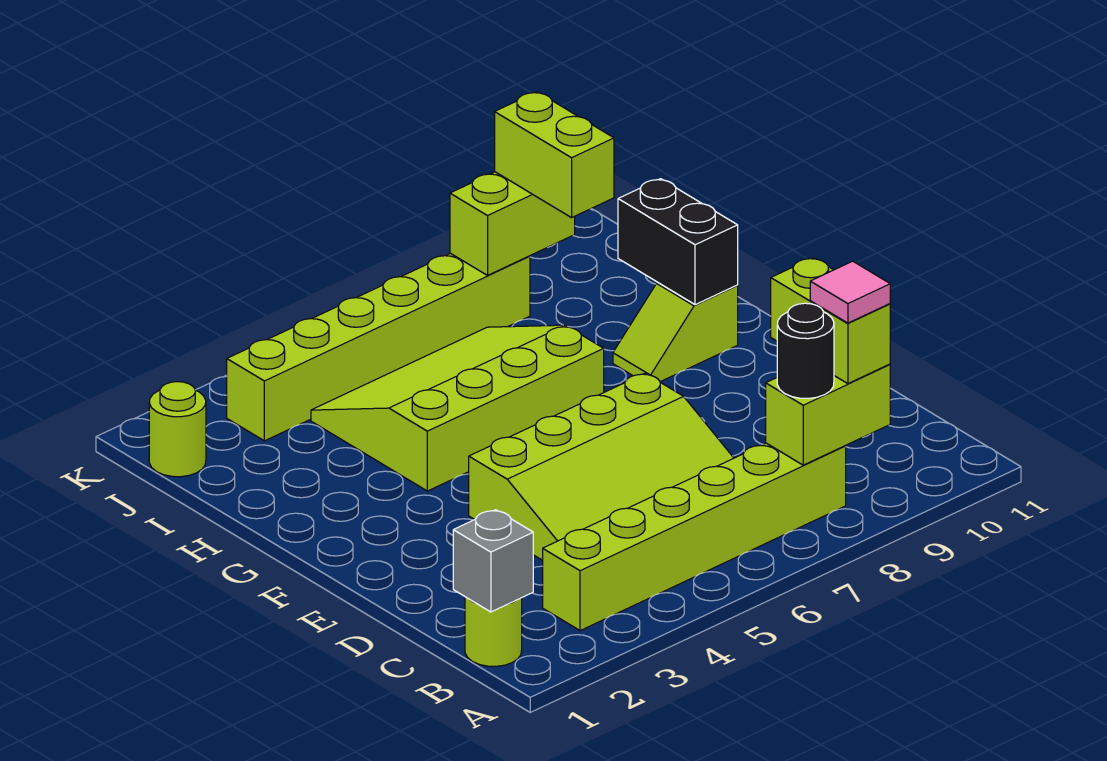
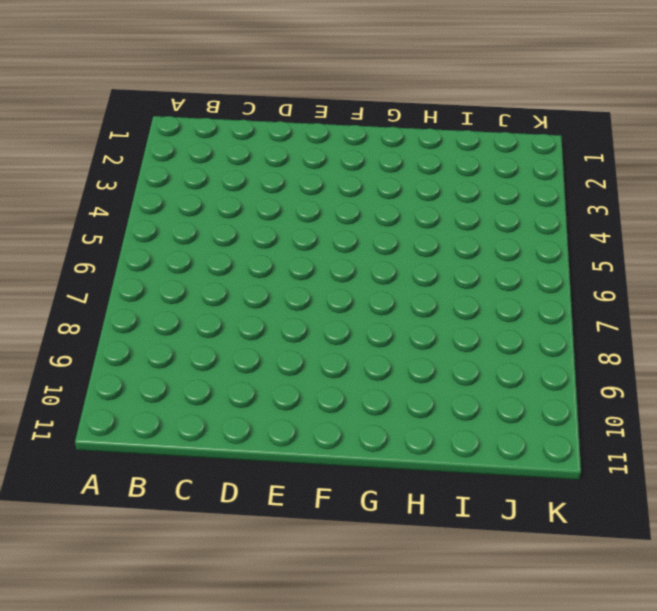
none -> lime round brick B1 level 1
none -> lime brick B3:B8 level 1
none -> lime slope C4:E7 level 1 top E

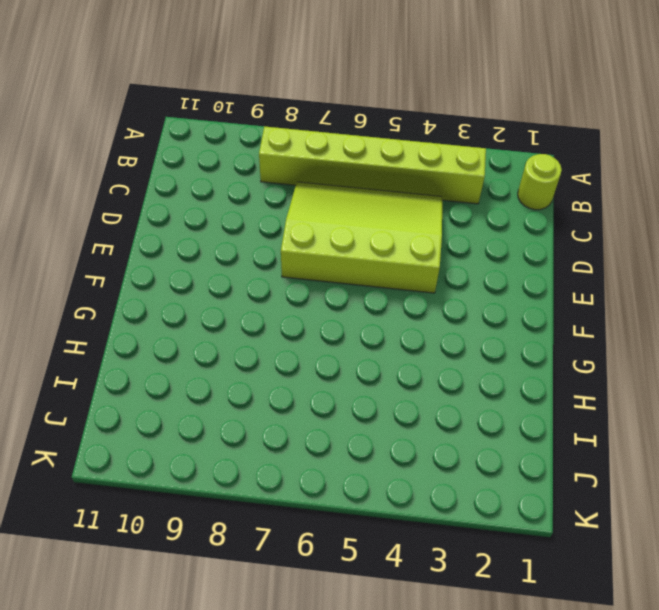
none -> lime slope G4:I7 level 1 top G
none -> lime slope G9:G10 level 1 top 10
none -> lime round brick J1 level 1

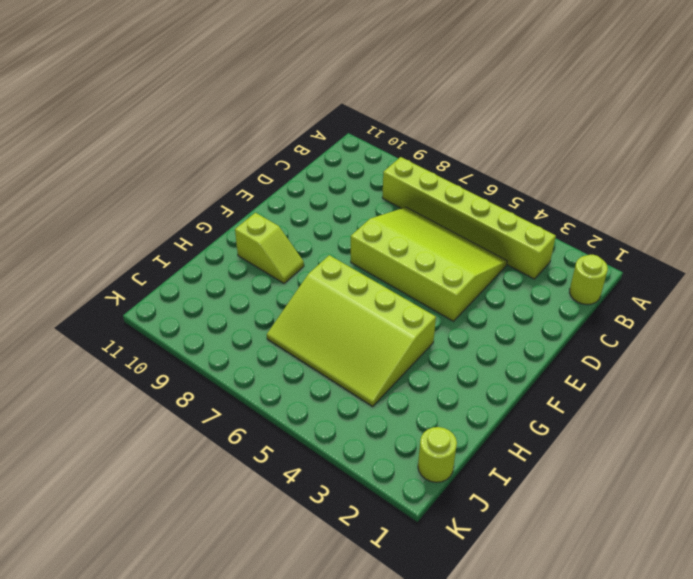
none -> lime brick J3:J8 level 1
none -> grey brick B1 level 2
none -> lime brick B8:B9 level 2

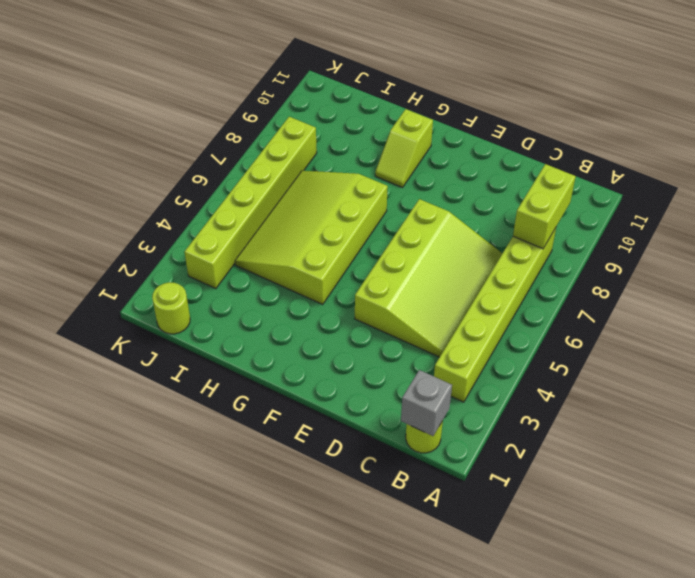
none -> black brick G10:H10 level 2
none -> lime brick J8:J9 level 2
none -> black round brick B8 level 3

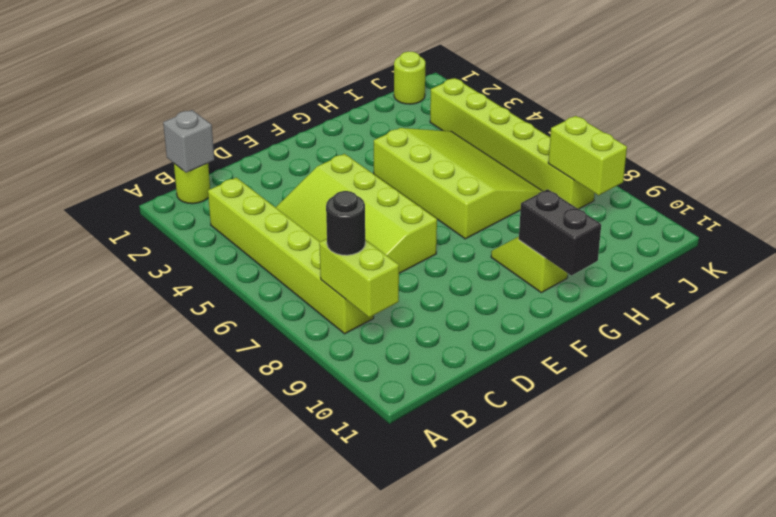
black brick G10:G11 level 2 -> black brick G10:H10 level 2
none -> lime brick B9:C9 level 3
none -> lime brick I9:J9 level 3
none -> pink tile B9 level 4

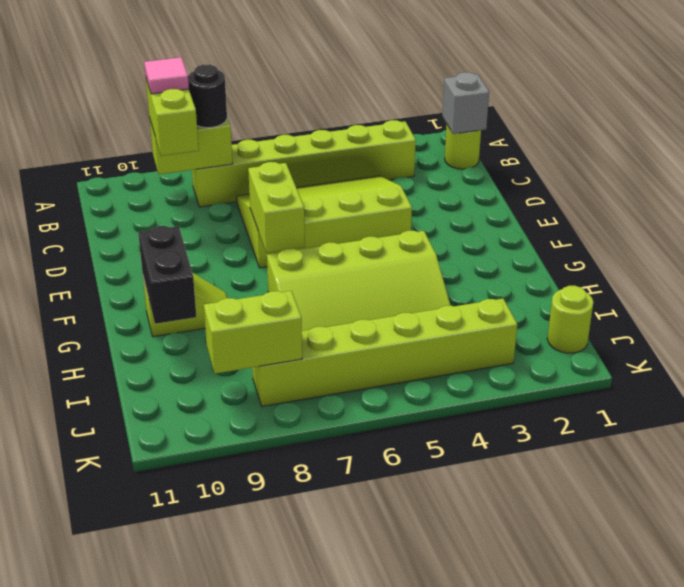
lime brick E7:F7 level 2 -> lime brick I9:J9 level 3

